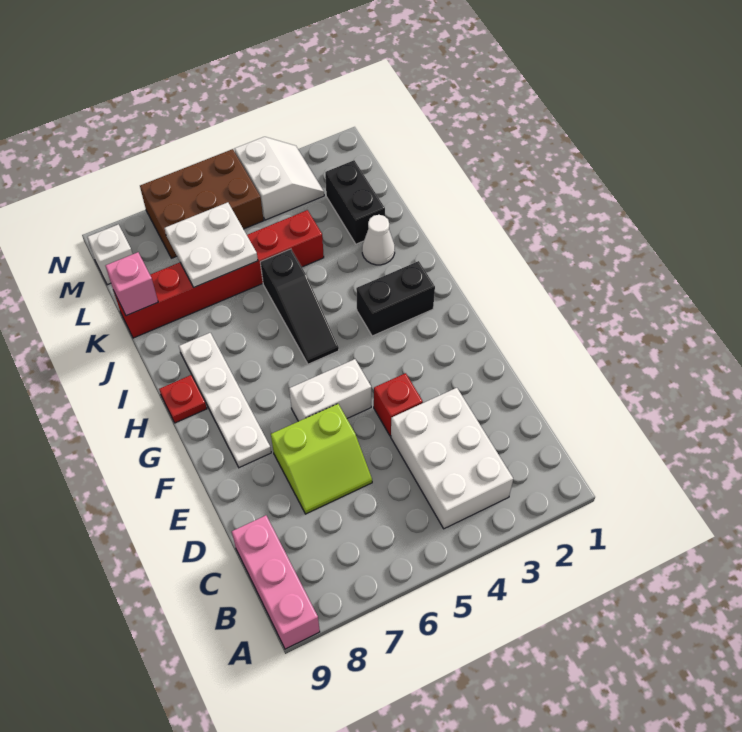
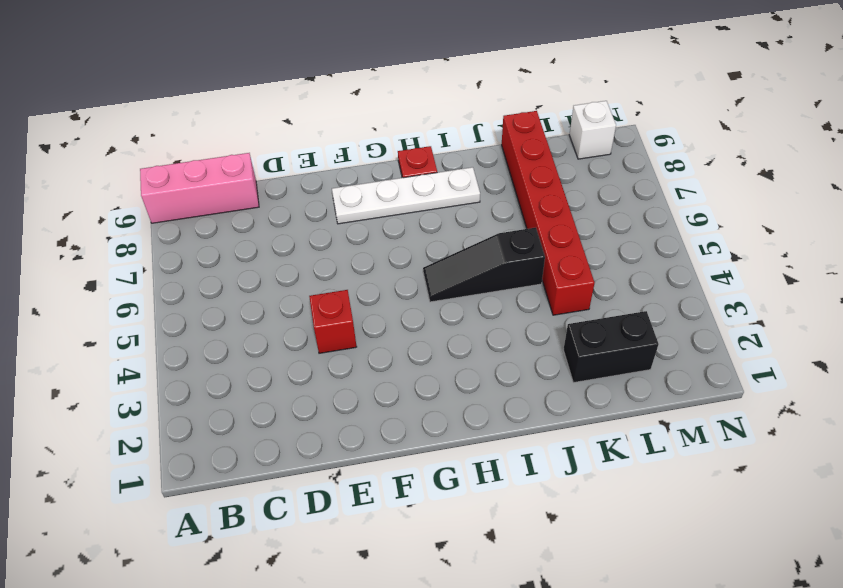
none -> white brick B3:D4 level 1
none -> lime slope D6:E7 level 1 top E
none -> white brick F5:F6 level 1

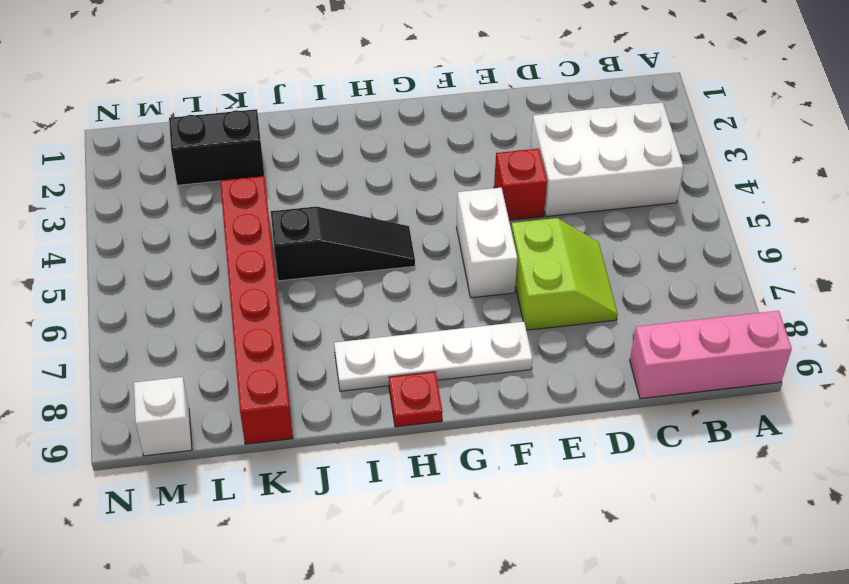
none -> black brick H2:H3 level 1
none -> white cone J2 level 1
none -> white slope M3:N4 level 1 top 4

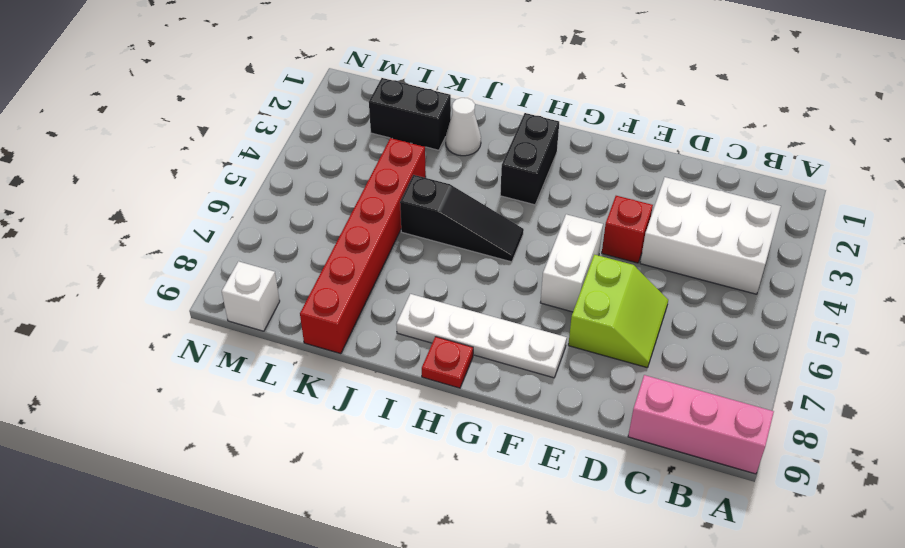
none -> white slope M3:N4 level 1 top 4
none -> brown brick M5:N7 level 1
none -> white plate K6:L7 level 2

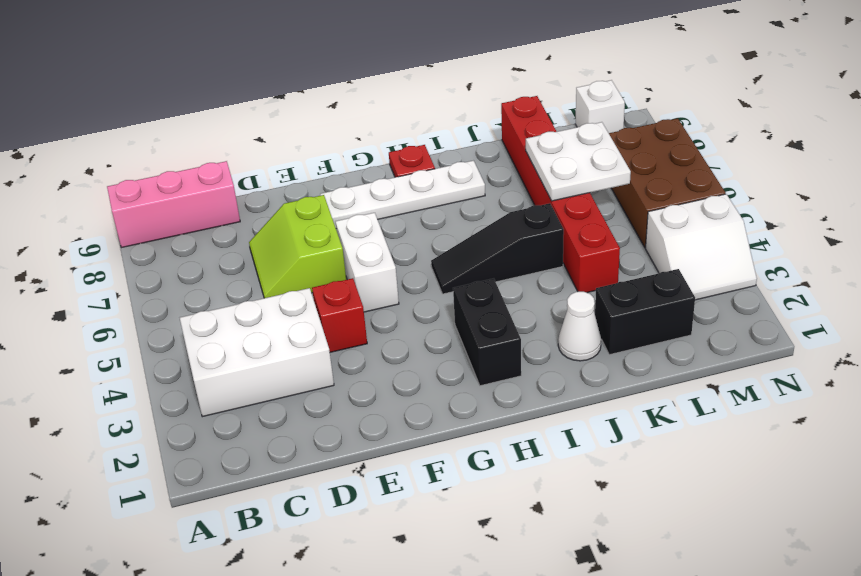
none -> pink brick K9 level 2

